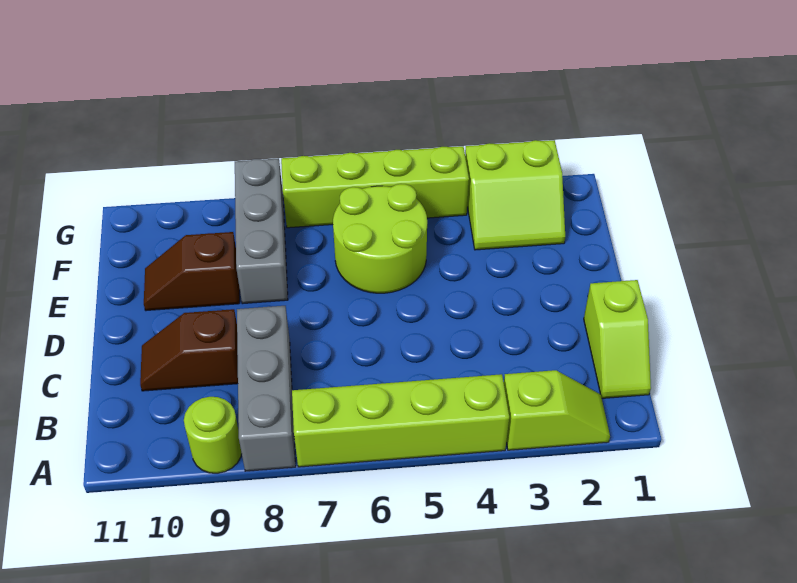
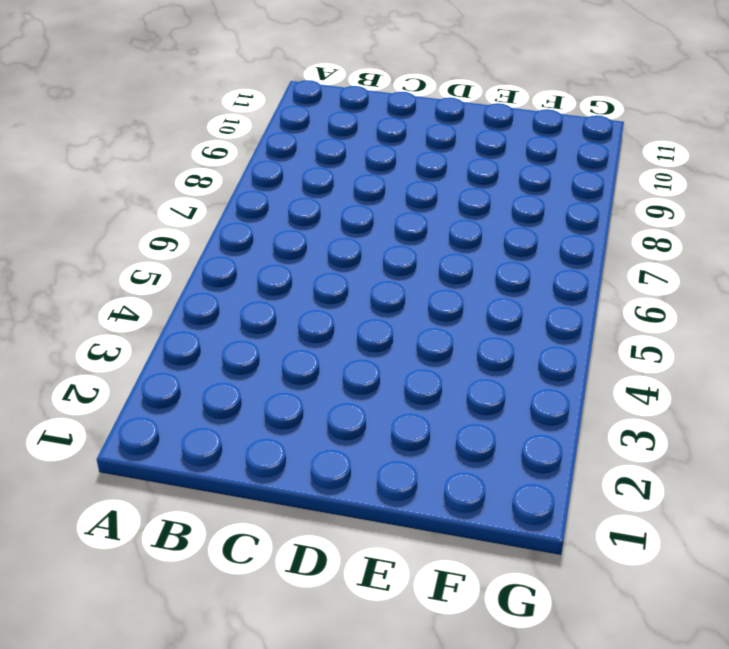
none -> lime slope A2:A3 level 1 top 3
none -> lime brick A4:A7 level 1

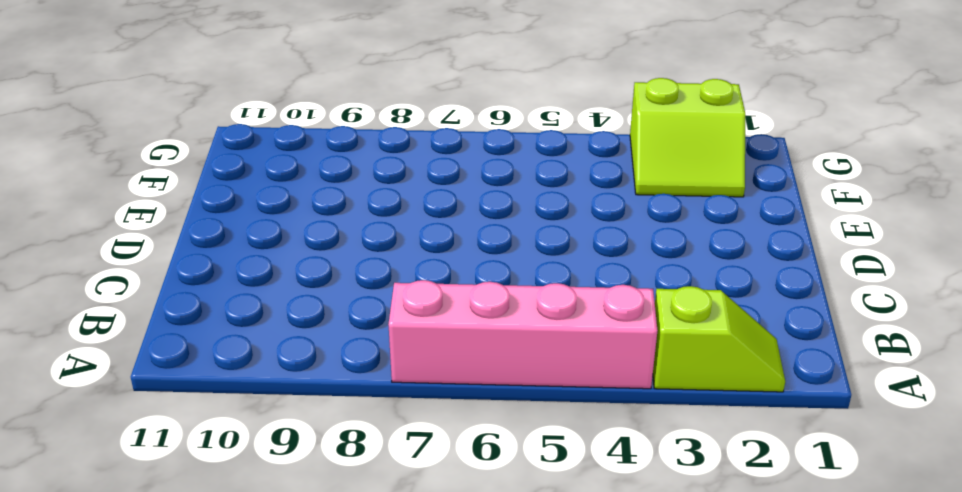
pink brick A4:A7 level 1 -> lime brick A4:A7 level 1
none -> grey brick A8:C8 level 1
none -> lime round brick A9 level 1

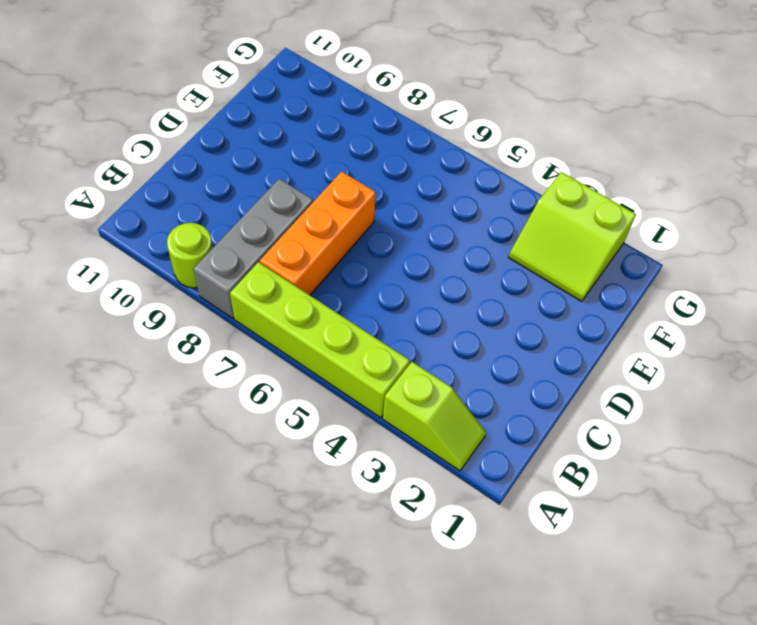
orange brick B7:D7 level 1 -> none
none -> lime slope B1:C1 level 1 top C
none -> brown slope C9:C10 level 1 top 9

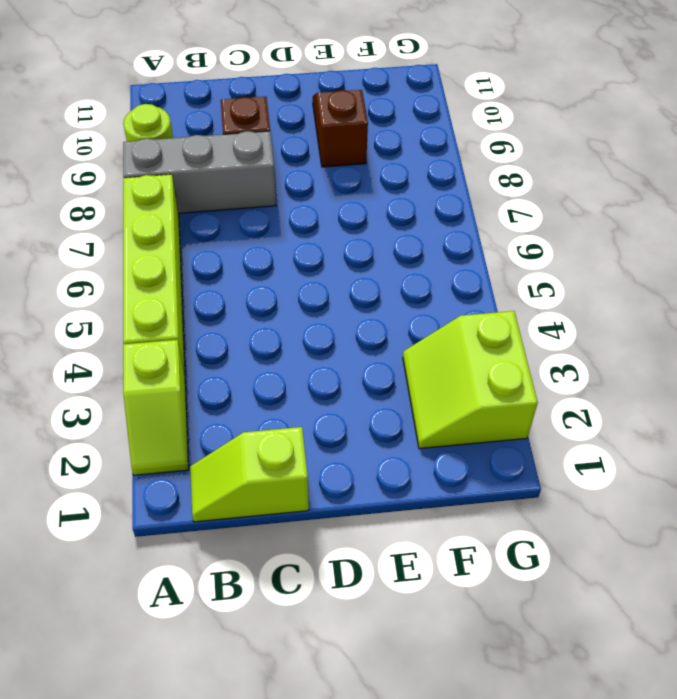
none -> lime round brick E5:F6 level 1
none -> grey brick E8:G8 level 1

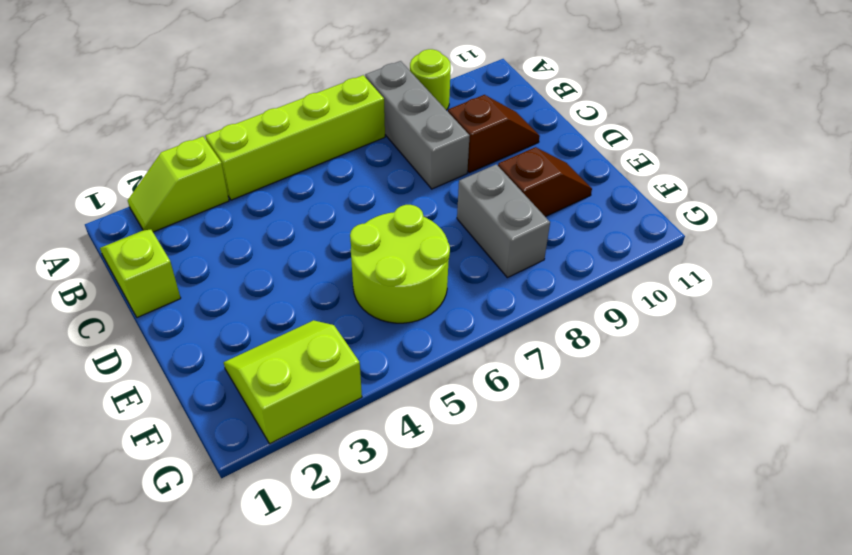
grey brick E8:F8 level 1 -> grey brick E8:G8 level 1
none -> lime brick G4:G7 level 1

